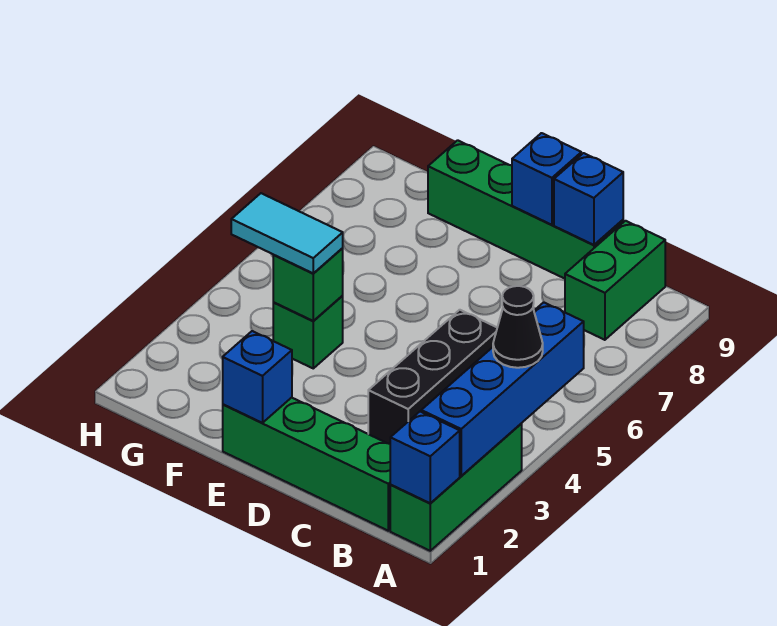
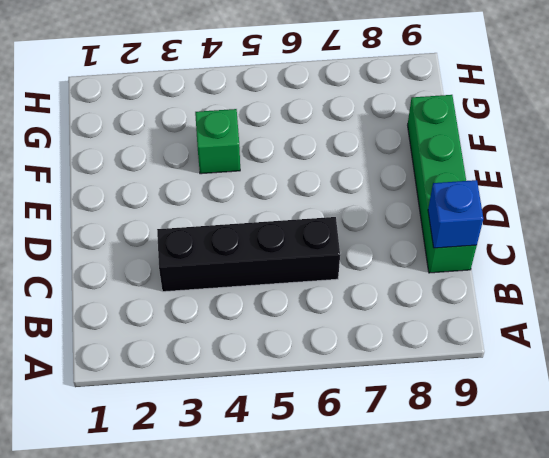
black brick C3:C6 level 1 -> black brick C3:C5 level 1
none -> green brick A1:A3 level 1
none -> green brick B1:E1 level 1
none -> green brick B8:B9 level 1

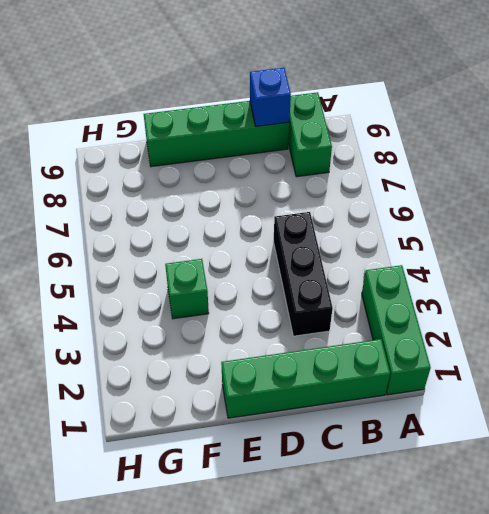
none -> blue brick A1 level 2
none -> blue brick A2:A5 level 2
none -> blue brick D9 level 2

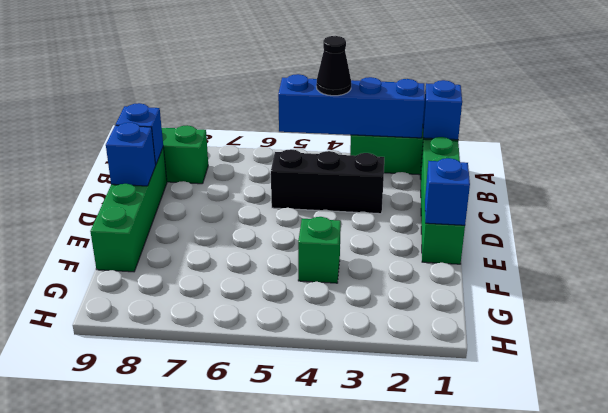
none -> green brick F4 level 2
none -> cyan tile F4:G4 level 3

